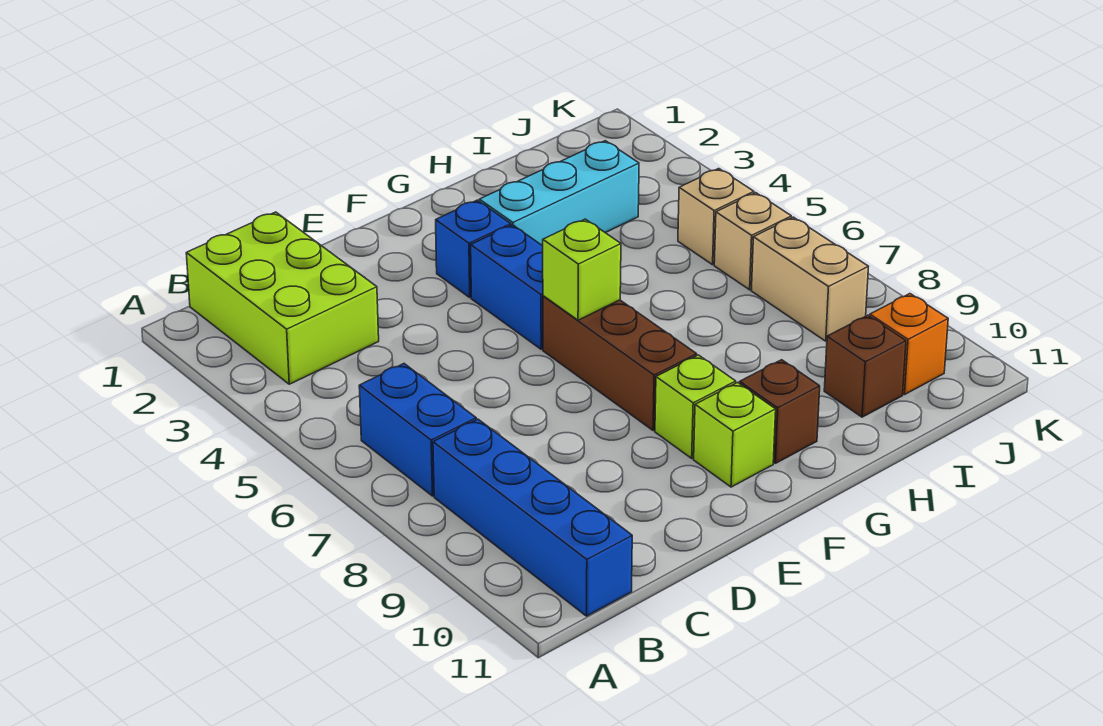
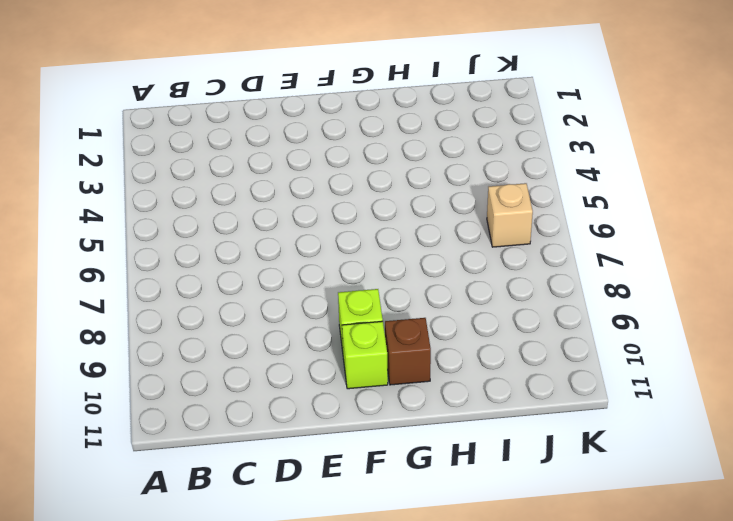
none -> lime brick B1:C3 level 1
none -> blue brick B6:B7 level 1
none -> blue brick B8:B11 level 1

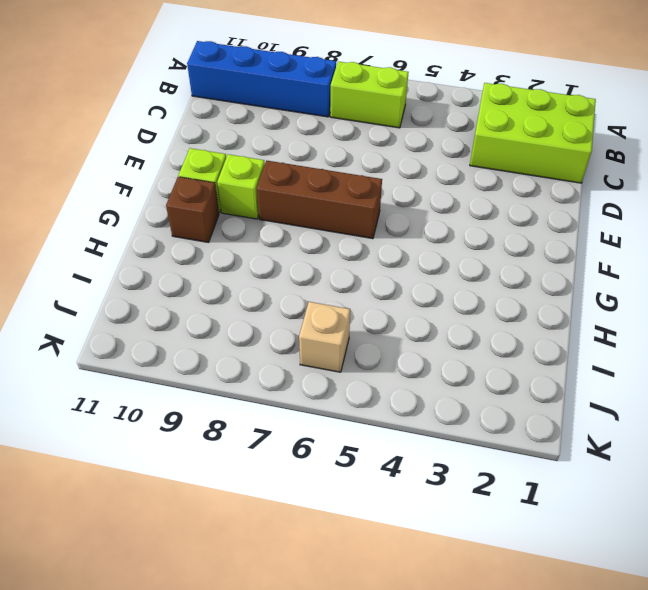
lime brick B6:B7 level 1 -> blue brick B6:B7 level 1
none -> blue brick F3 level 1
none -> blue brick F4:F5 level 1
none -> cyan brick G3:I3 level 1

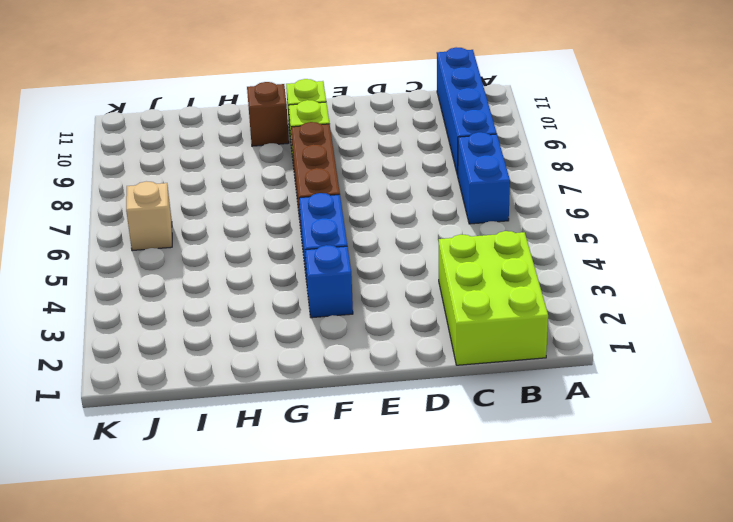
none -> cyan brick G3:I3 level 1
none -> brown brick I10 level 1
none -> tan brick J5 level 1

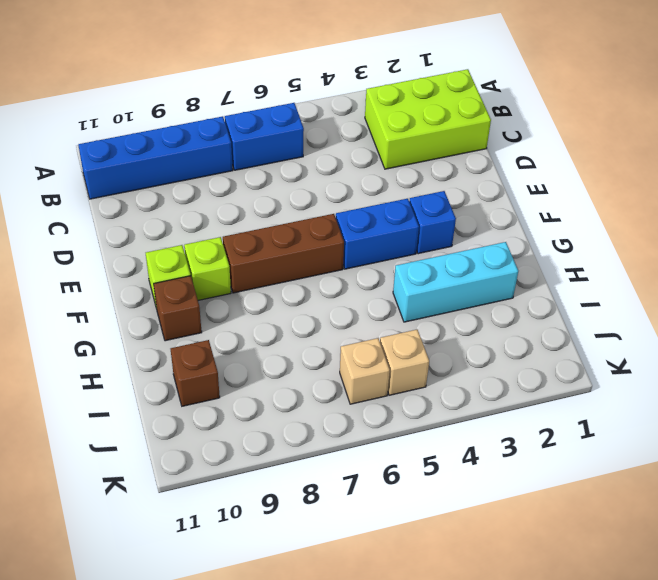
cyan brick H2:H4 level 1 -> cyan brick G3:I3 level 1
none -> tan brick J7:J8 level 1
none -> orange brick J10 level 1
none -> lime brick F6 level 2

